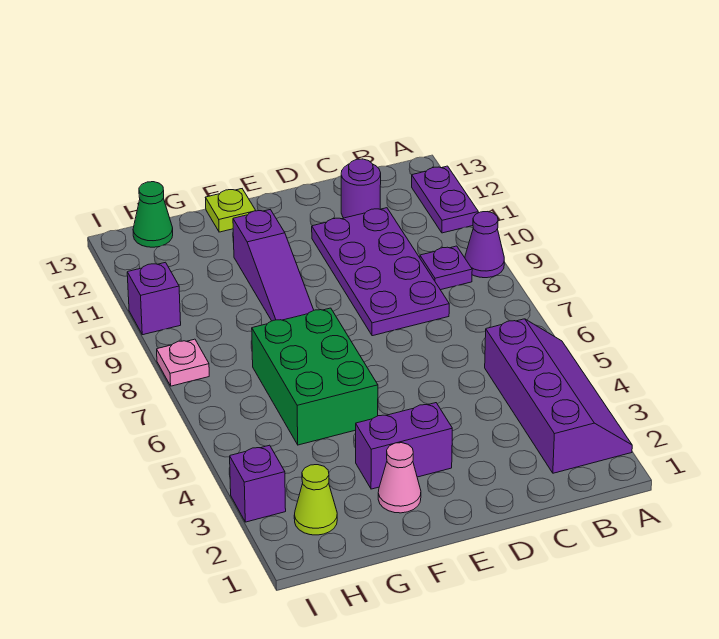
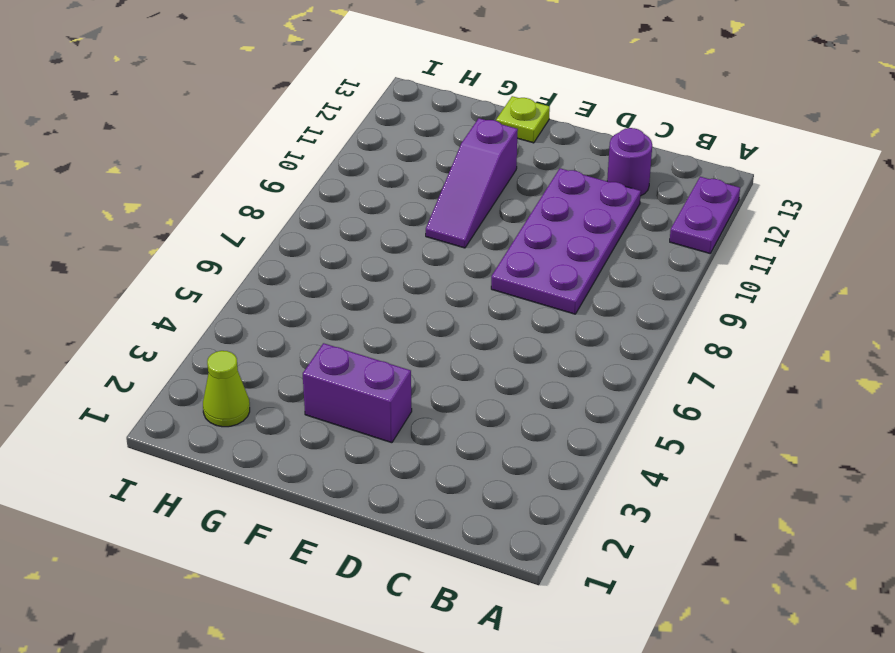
none -> purple slope A2:B5 level 1 top B
none -> purple cone A9 level 1
none -> purple plate B9 level 1

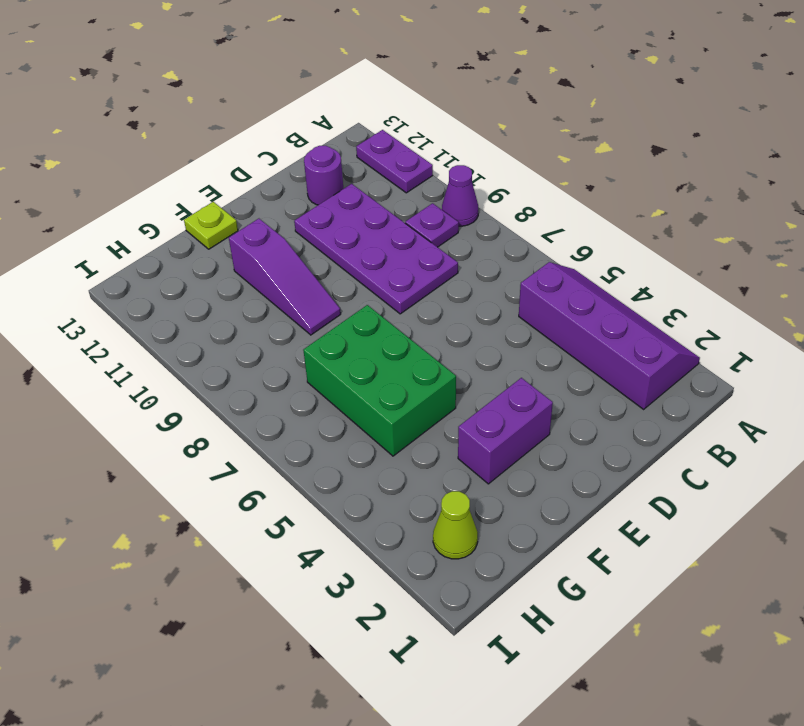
none -> pink cone F2 level 1
none -> green cone H13 level 1
none -> purple brick I3 level 1

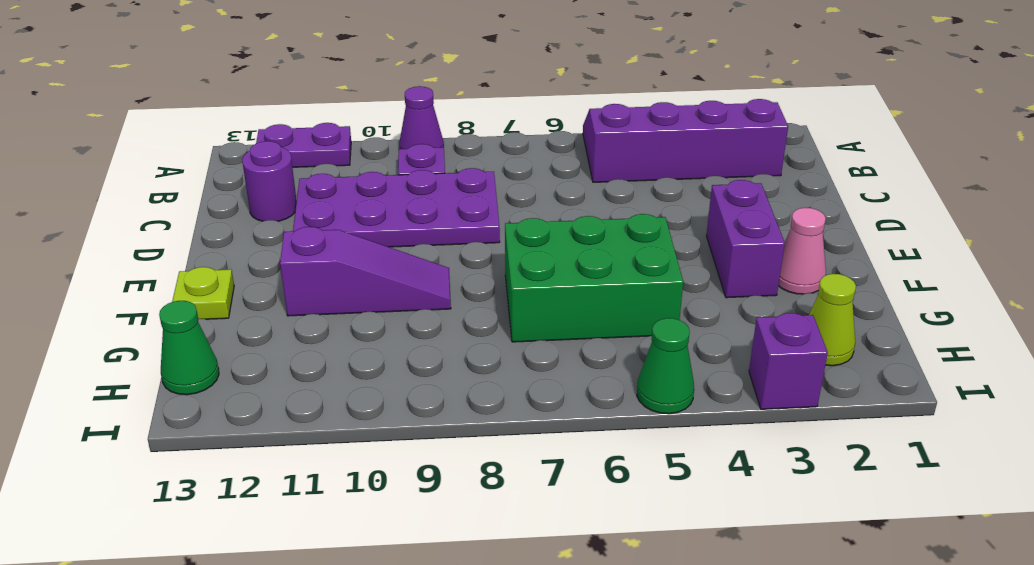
green cone I5 level 1 -> none
none -> pink plate I8 level 1
none -> purple brick I10 level 1

